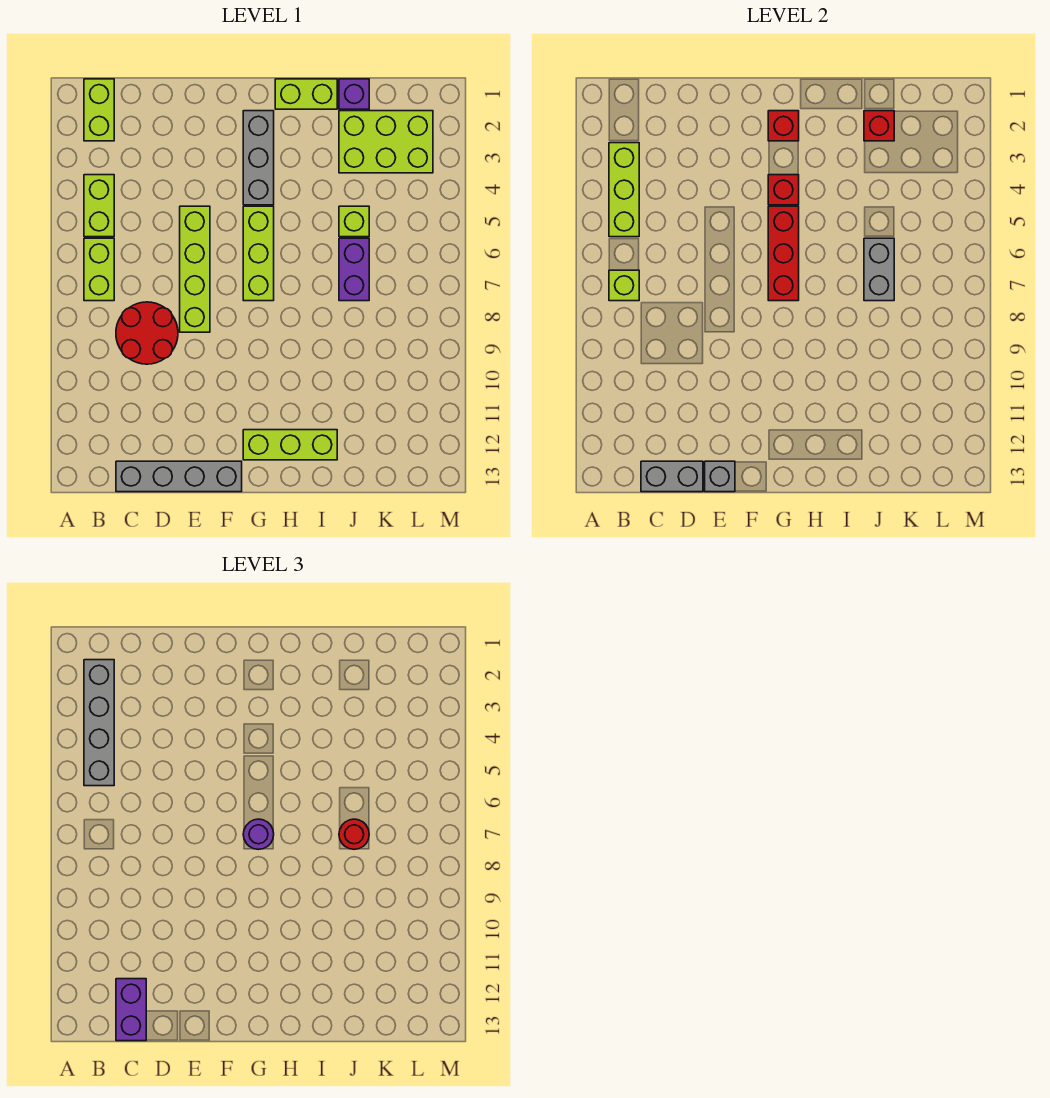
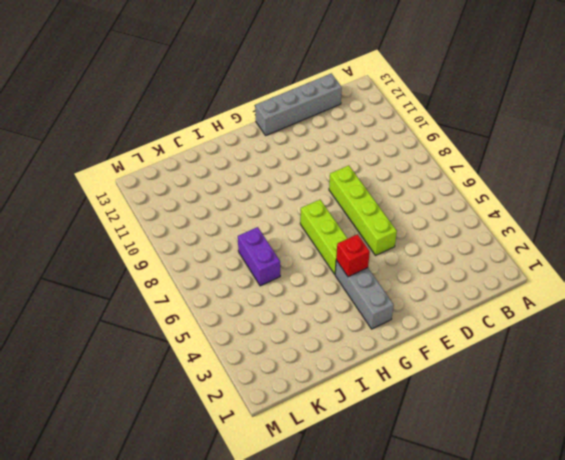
none -> lime brick B1:B2 level 1
none -> lime brick B4:B5 level 1
none -> lime brick B6:B7 level 1

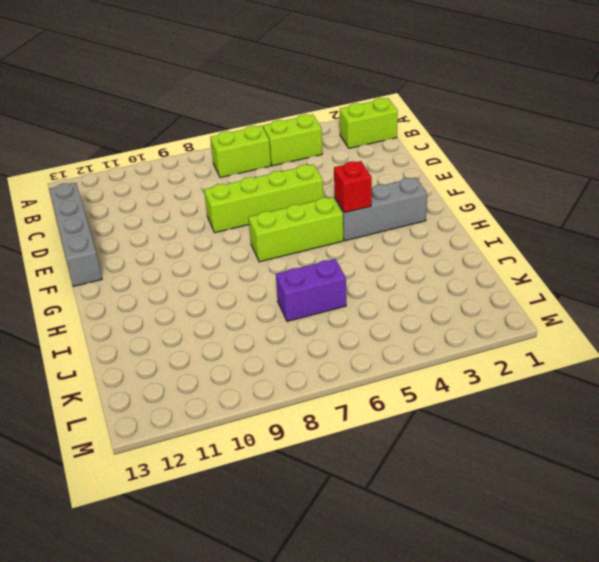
none -> red round brick C8:D9 level 1
none -> lime brick G12:I12 level 1
none -> lime brick H1:I1 level 1

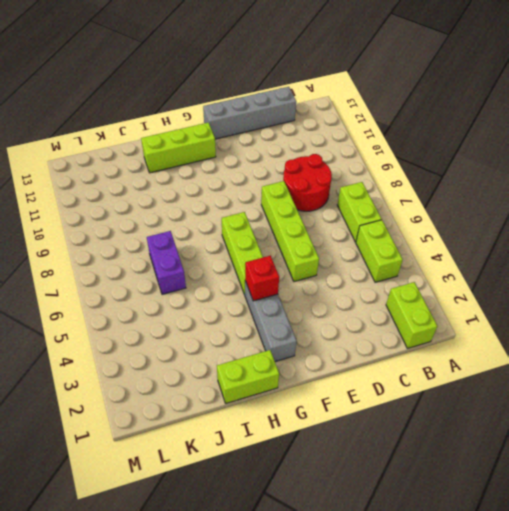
none -> purple brick J1 level 1
none -> lime brick J2:L3 level 1
none -> lime brick J5 level 1

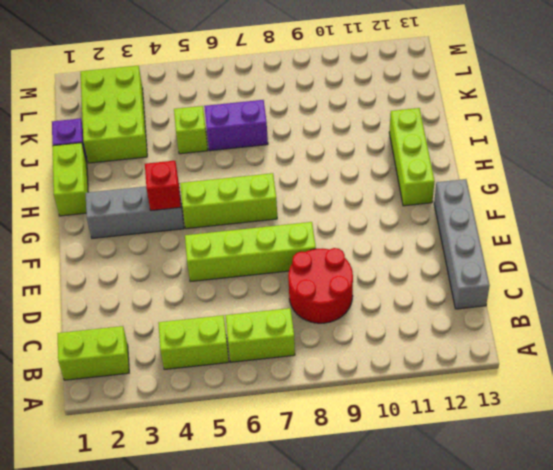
none -> lime brick B3:B5 level 2
none -> lime brick B7 level 2
none -> grey brick C13:D13 level 2

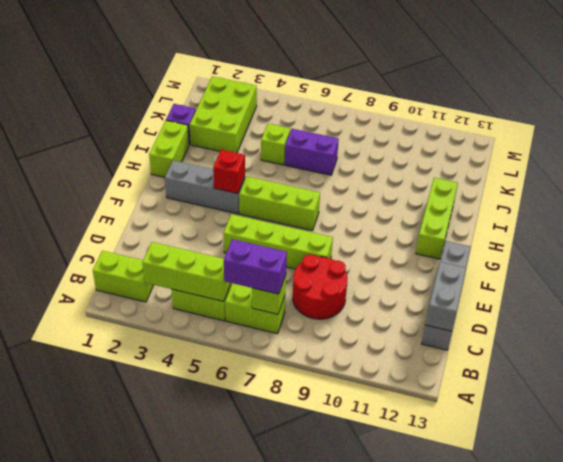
purple brick B6:B7 level 3 -> purple brick C12:C13 level 3
none -> grey brick E13 level 2
none -> red brick G2 level 2
none -> red brick G5:G7 level 2

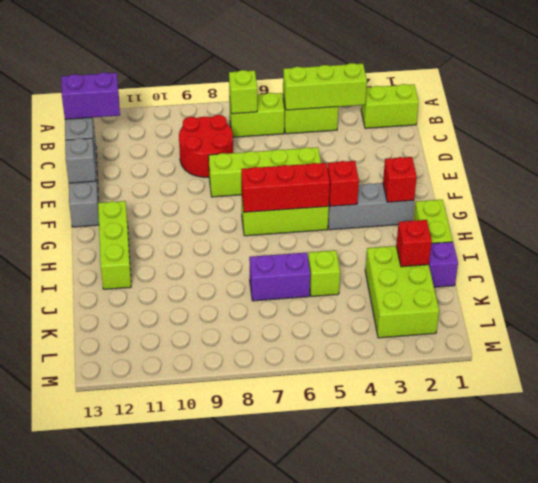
none -> grey brick J6:J7 level 2
none -> grey brick B2:B5 level 3
none -> purple round brick G7 level 3

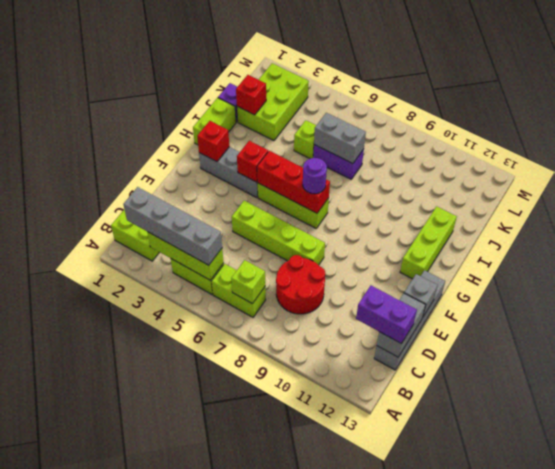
none -> red round brick J7 level 3

